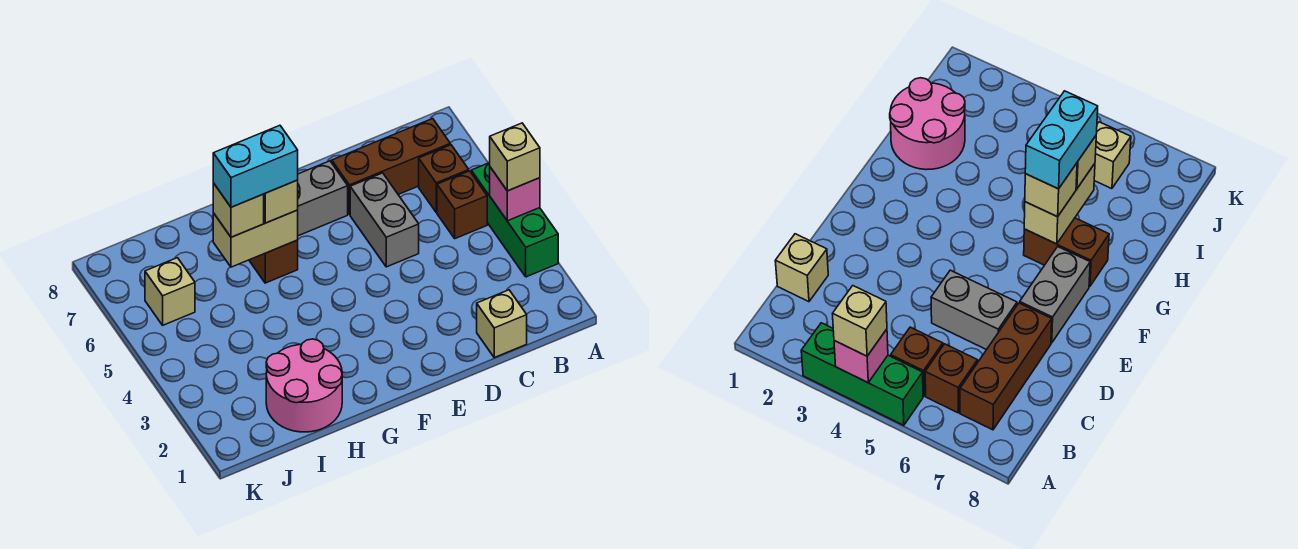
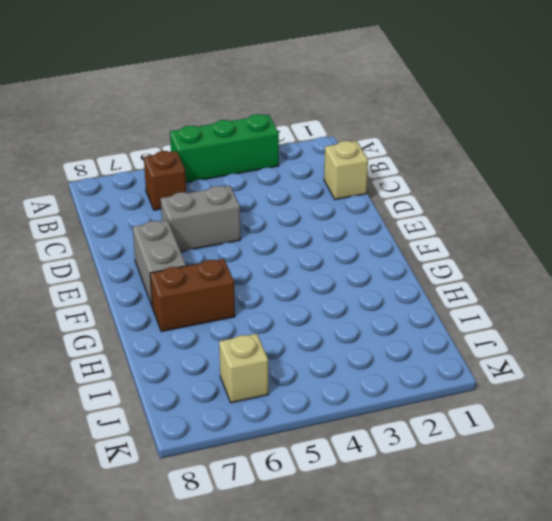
none -> brown brick B5 level 1
none -> brown brick B7:D7 level 1
none -> pink round brick H1:I2 level 1

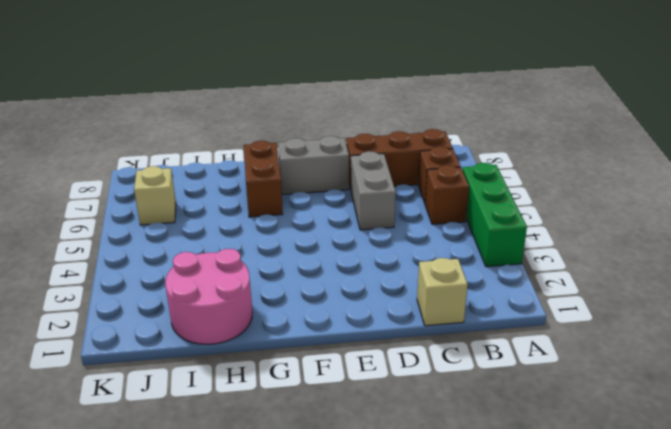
none -> pink brick A4 level 2
none -> tan brick G6:H6 level 2
none -> tan brick A4 level 3

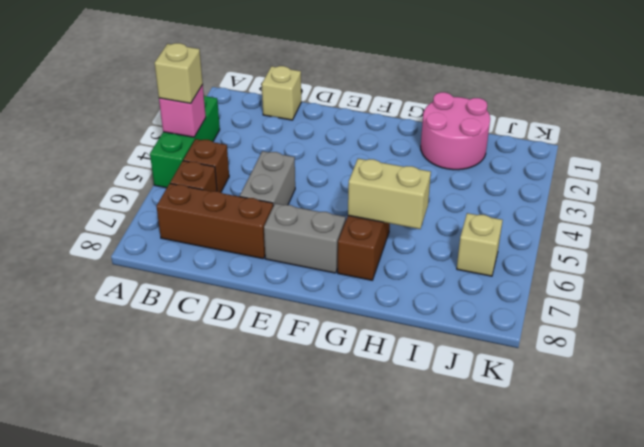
none -> tan brick G6 level 3
none -> tan brick H6 level 3
none -> cyan brick G6:H6 level 4

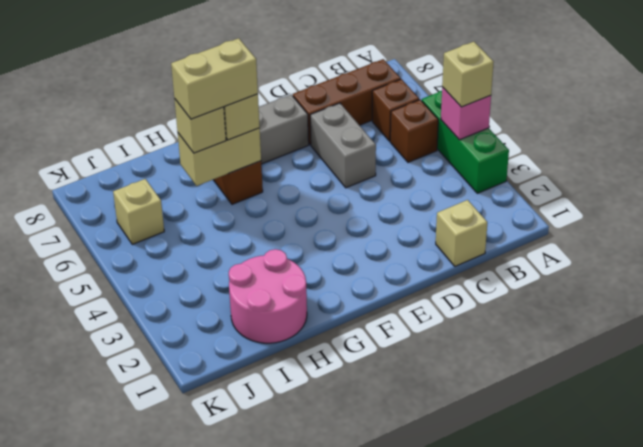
tan brick G6:H6 level 4 -> cyan brick G6:H6 level 4

